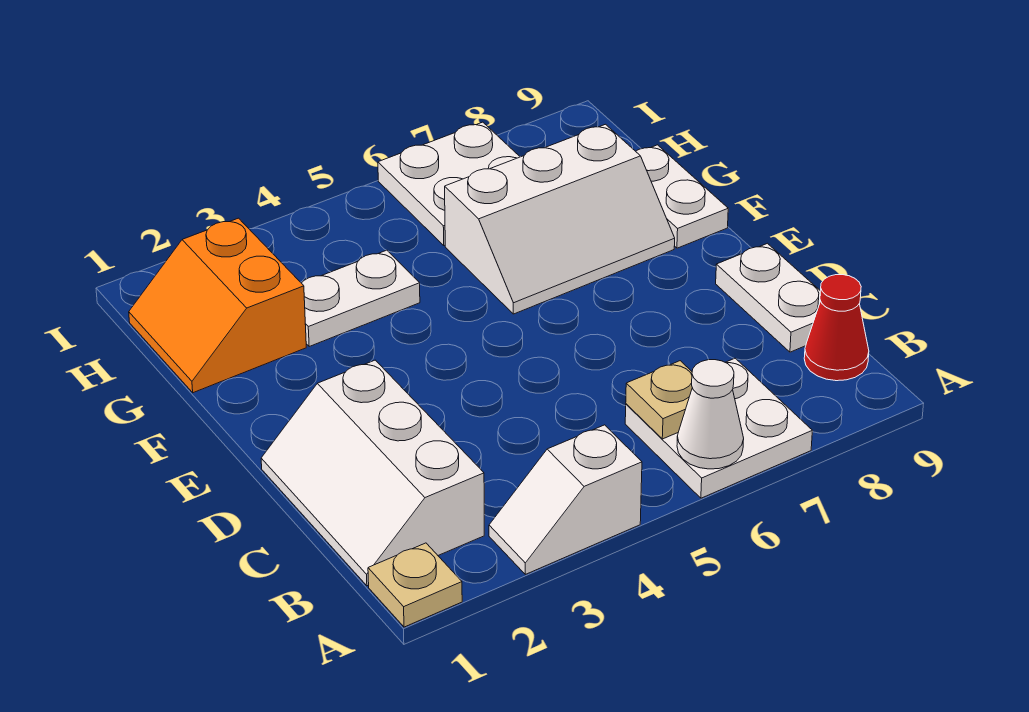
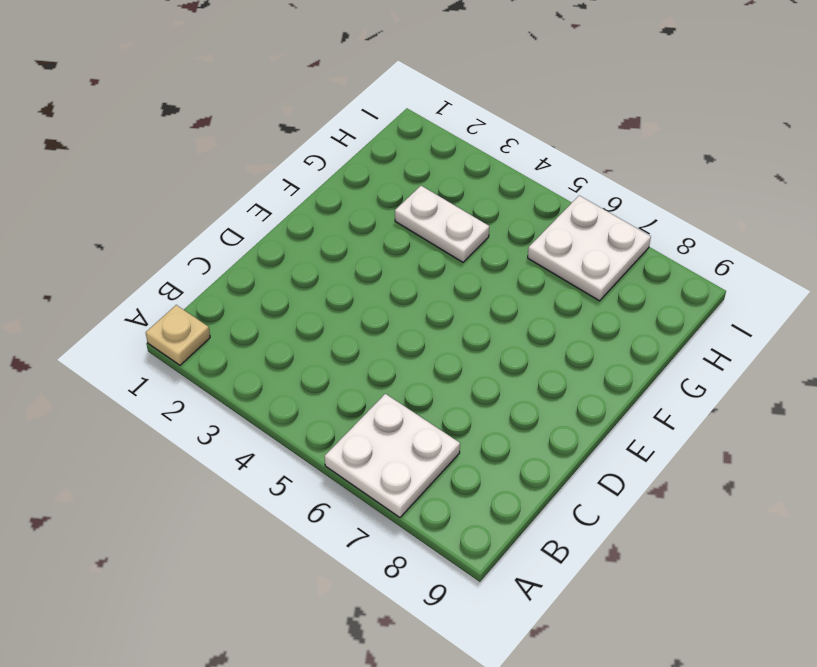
none -> white slope A3:A4 level 1 top 4
none -> white slope B1:D2 level 1 top 2
none -> red cone B9 level 1

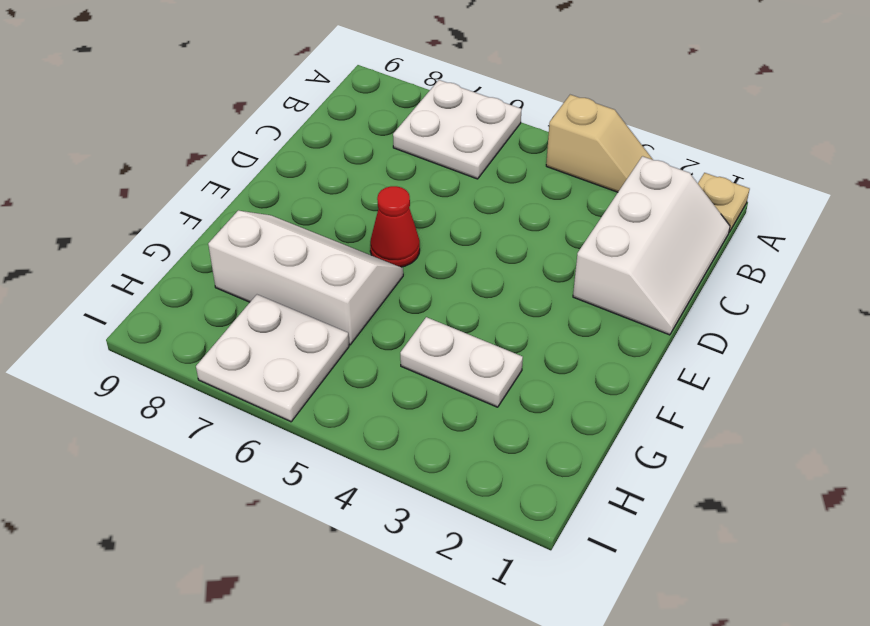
tan slope A3:A4 level 1 top 4 -> white slope A3:A4 level 1 top 4
red cone E6 level 1 -> red cone B9 level 1
none -> white plate C9:D9 level 1
none -> white plate F9:G9 level 1
none -> orange slope G1:H2 level 1 top 2

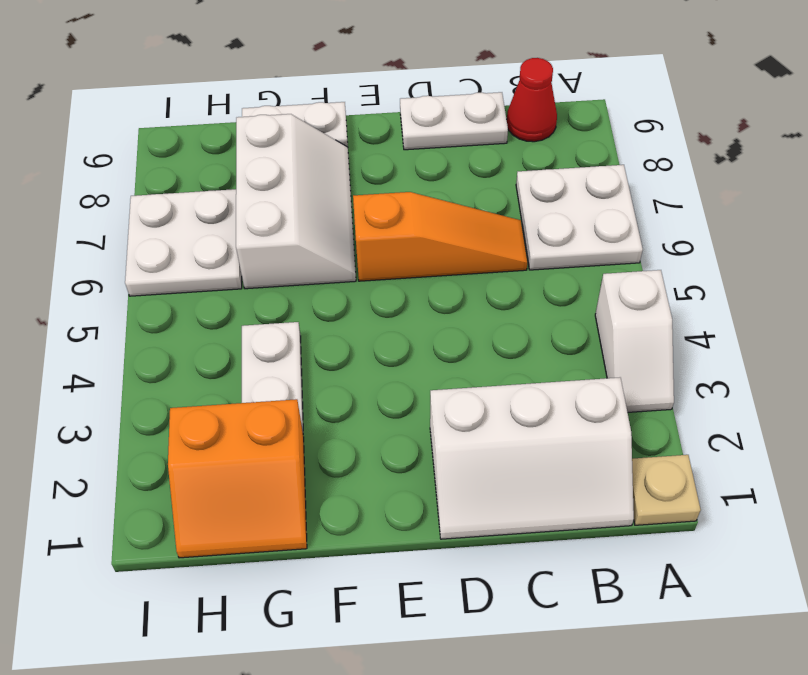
orange slope C6:E6 level 1 top E -> none
none -> white cone A6 level 2
none -> tan plate B6 level 2

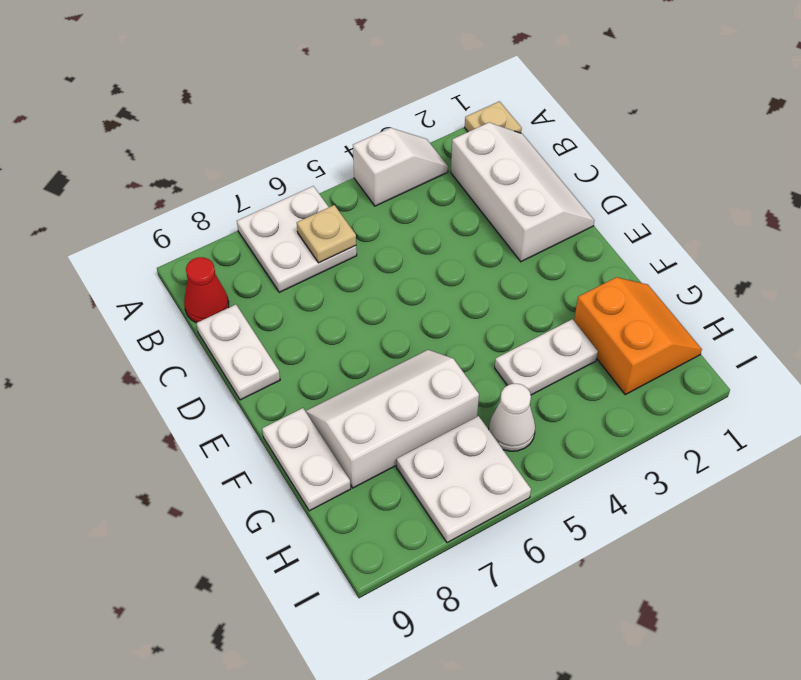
white cone H5 level 1 -> white cone A6 level 2

